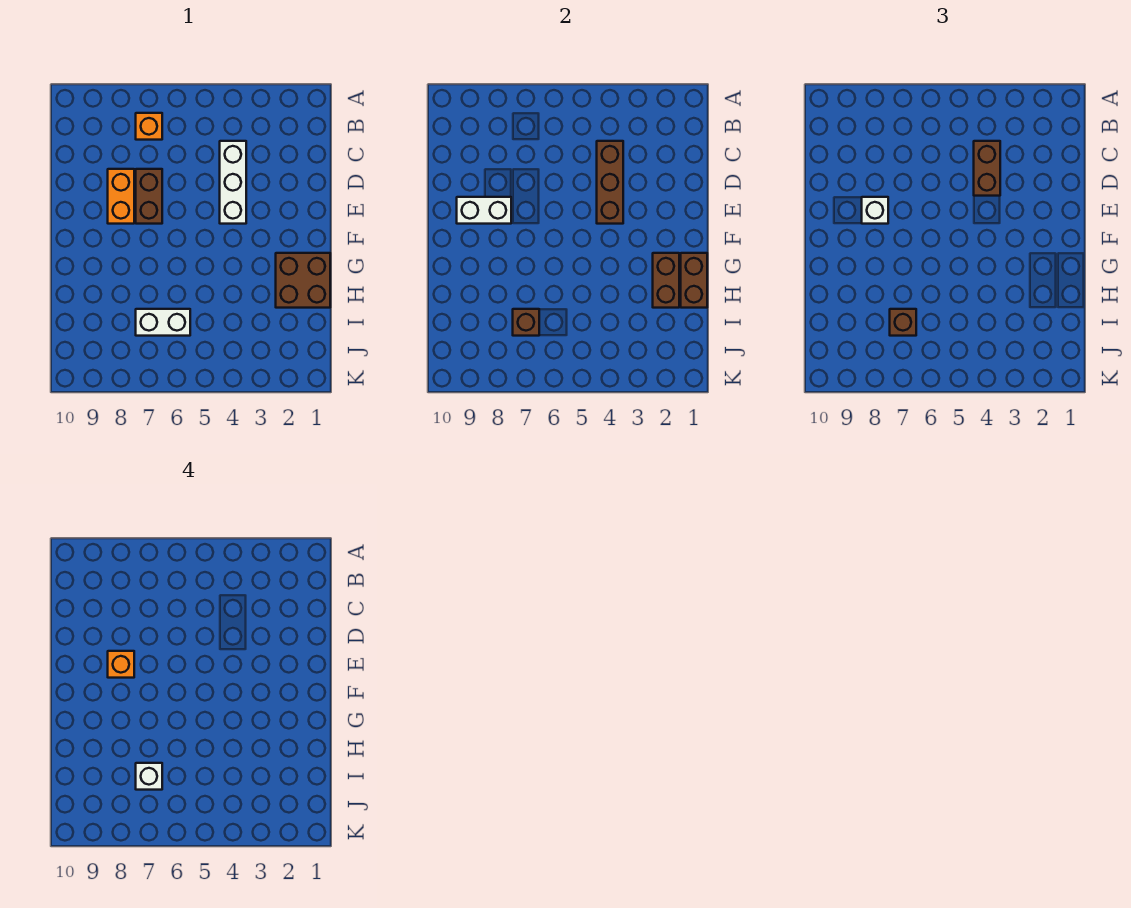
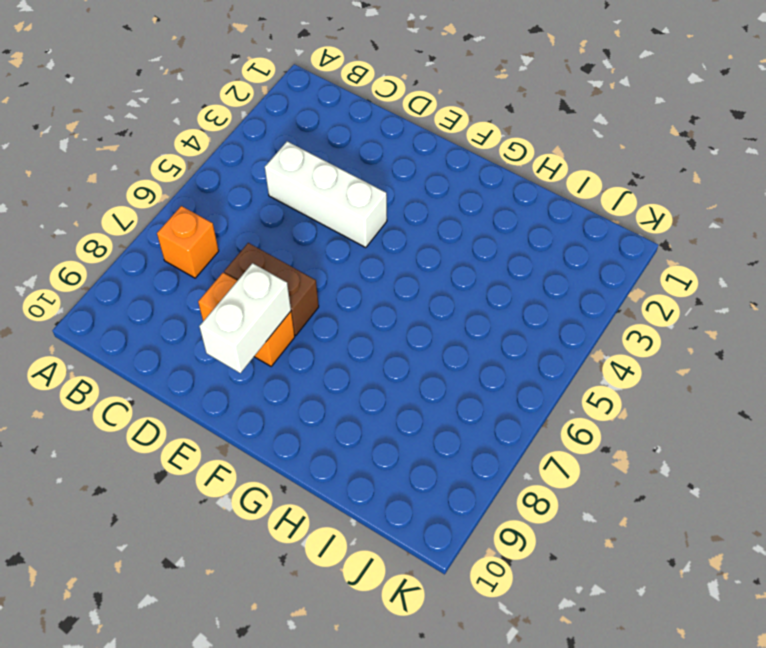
none -> brown brick G1:H2 level 1
none -> white brick I6:I7 level 1
none -> brown brick C4:E4 level 2

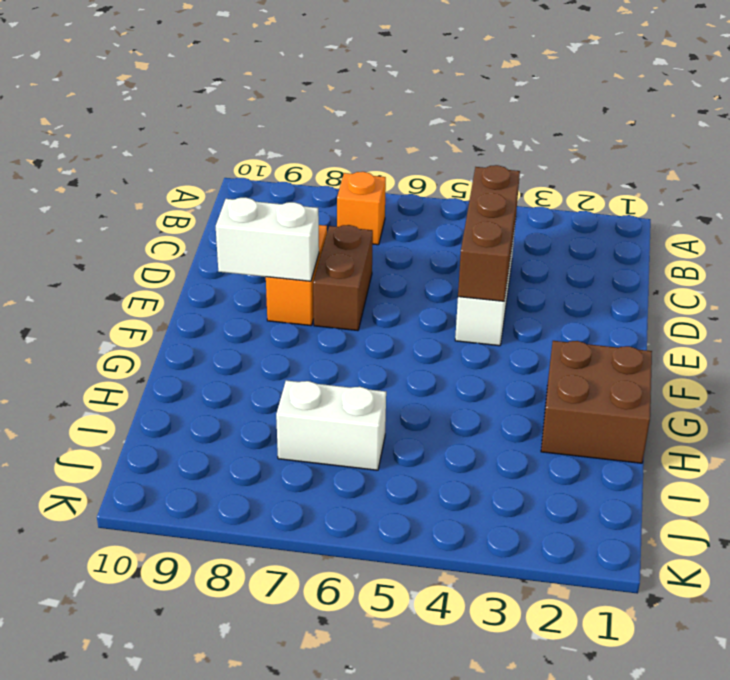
none -> brown brick G1:H1 level 2
none -> brown brick G2:H2 level 2
none -> brown brick I7 level 2

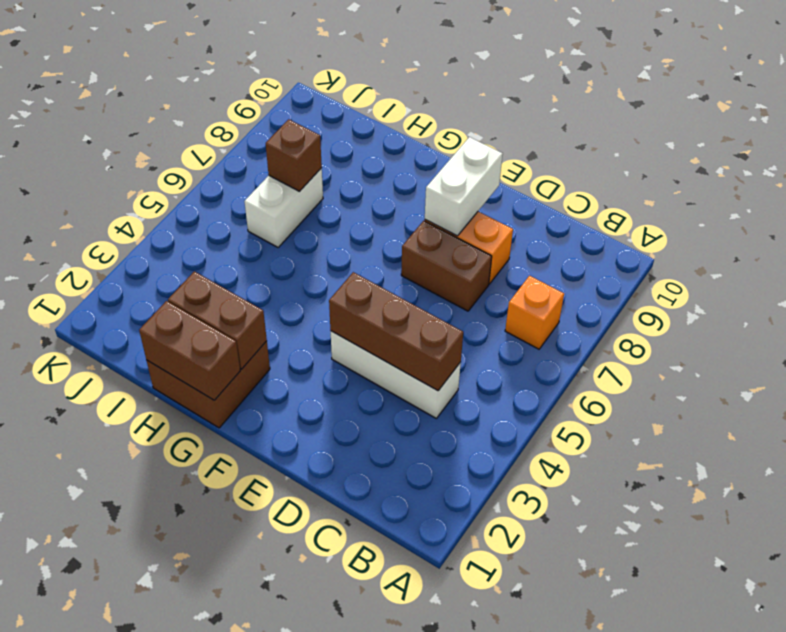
none -> brown brick C4:D4 level 3
none -> white brick E8 level 3
none -> brown brick I7 level 3

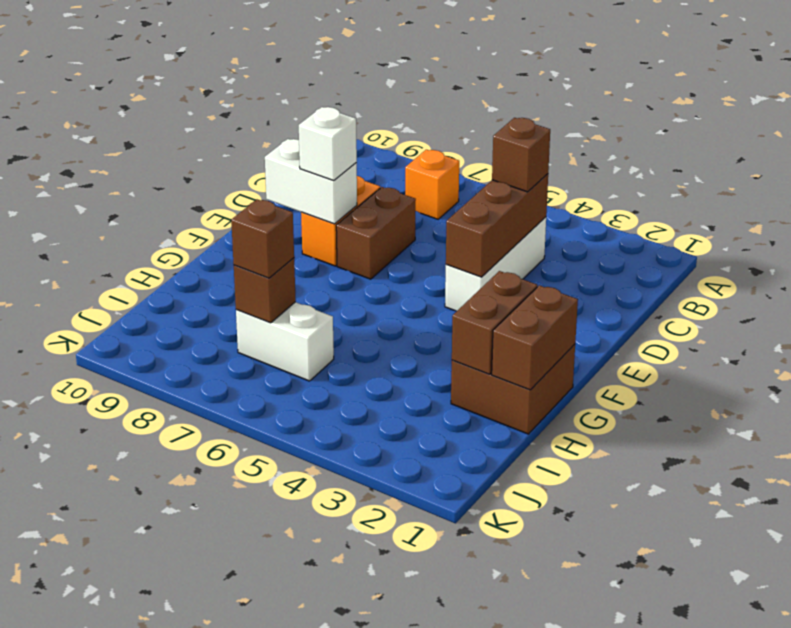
brown brick C4 level 3 -> brown brick C4:D4 level 3
none -> orange brick E8 level 4
none -> white brick I7 level 4

